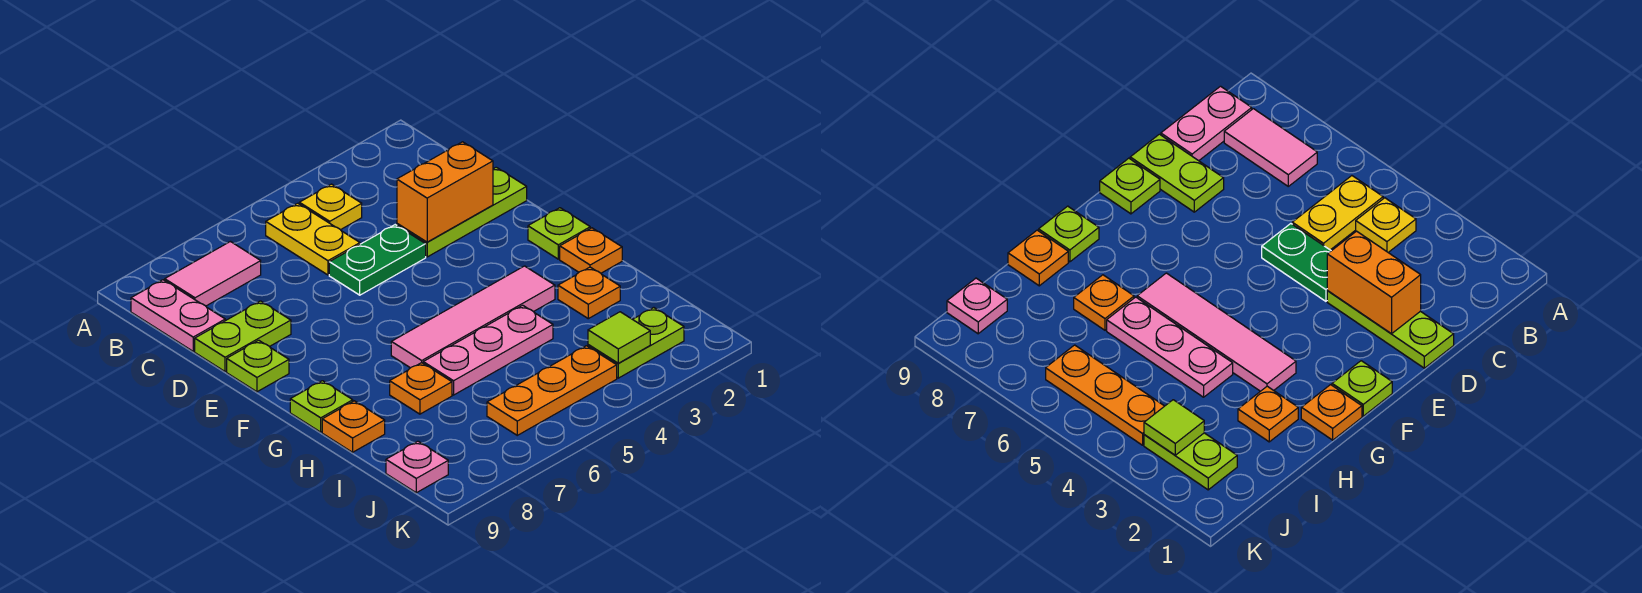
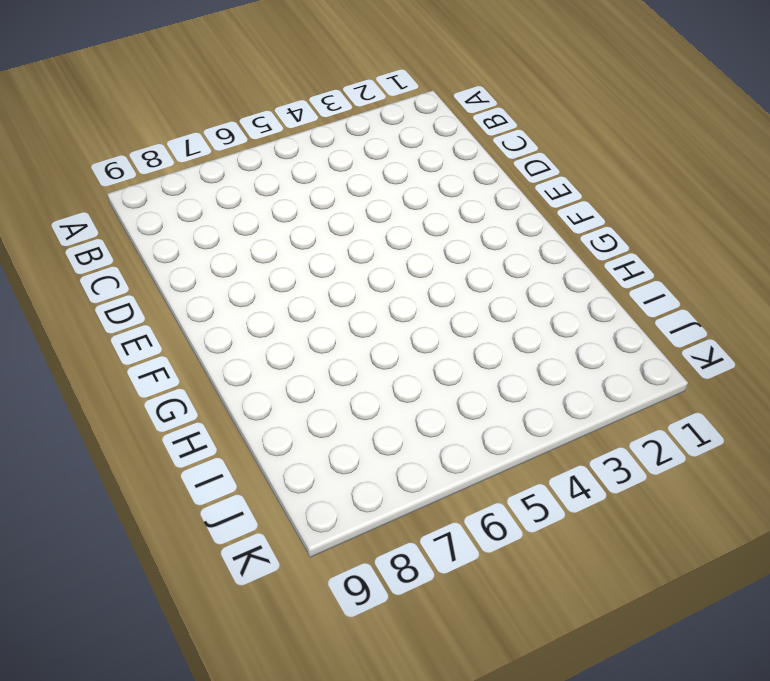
none -> yellow plate B4 level 1
none -> yellow plate B5:C5 level 1
none -> pink tile B7:B8 level 1

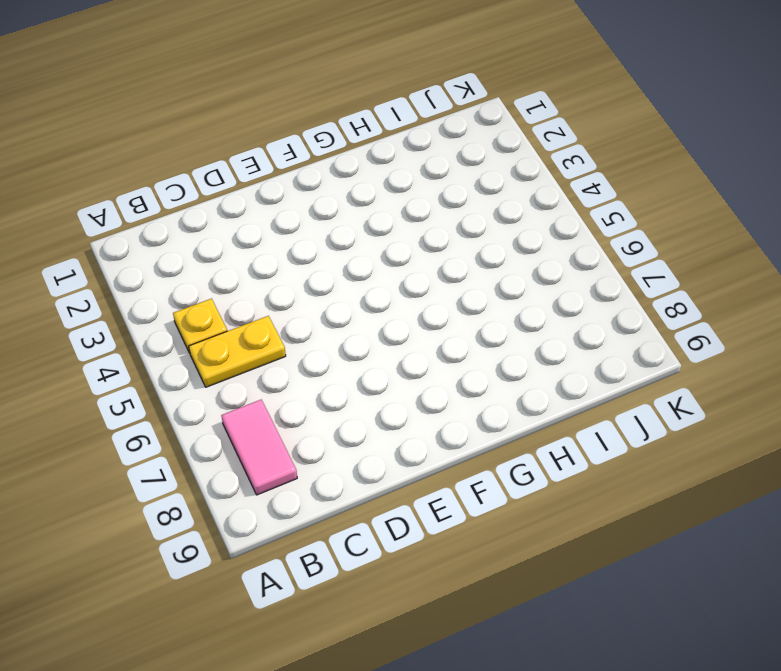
none -> pink plate B9:C9 level 1
none -> lime plate D1:D3 level 1
none -> green plate D4:D5 level 1

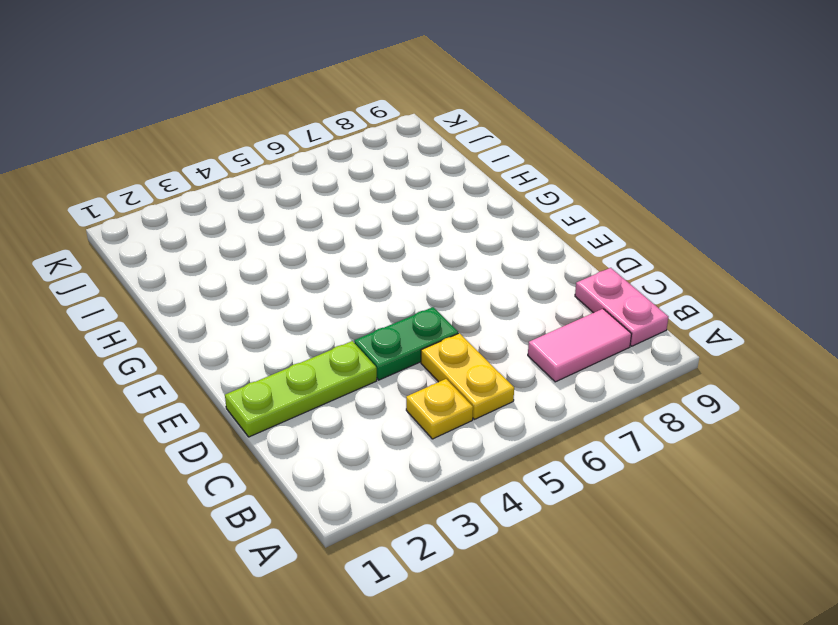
none -> lime plate D8:D9 level 1
none -> lime plate E9 level 1
none -> lime plate F1 level 1

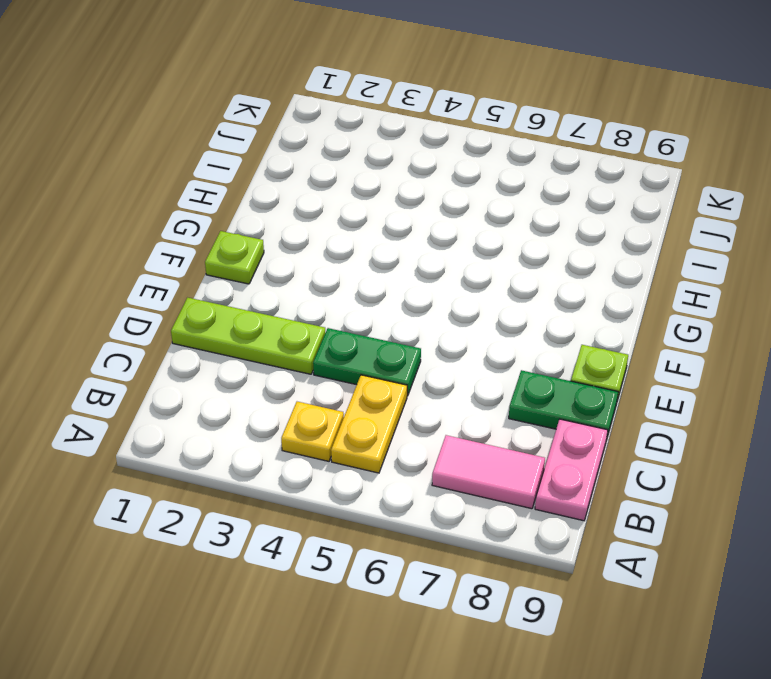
green plate D8:D9 level 1 -> lime plate D8:D9 level 1
none -> orange plate G1 level 1
none -> pink tile G3:G6 level 1
none -> lime plate G9 level 1

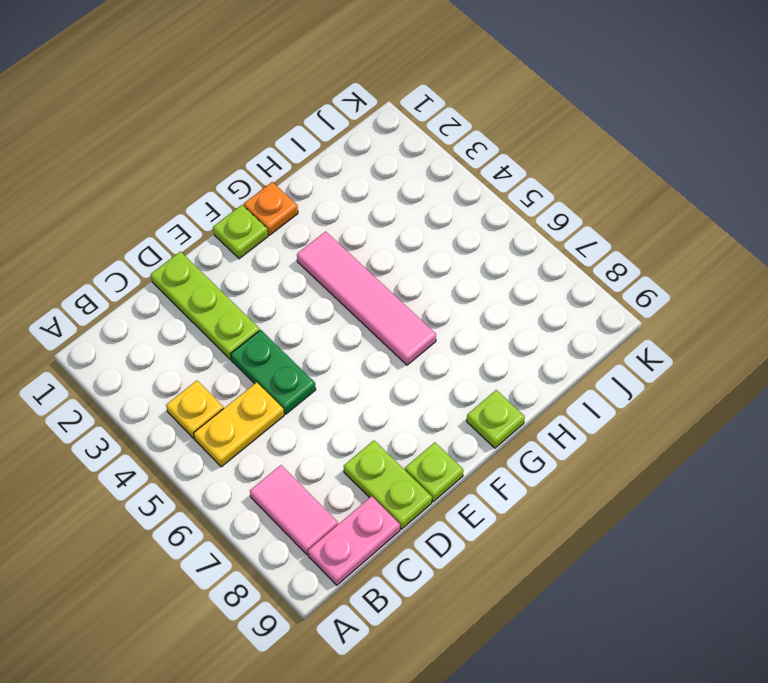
none -> orange plate H2 level 1
none -> pink plate H4:H6 level 1
none -> orange plate H7 level 1

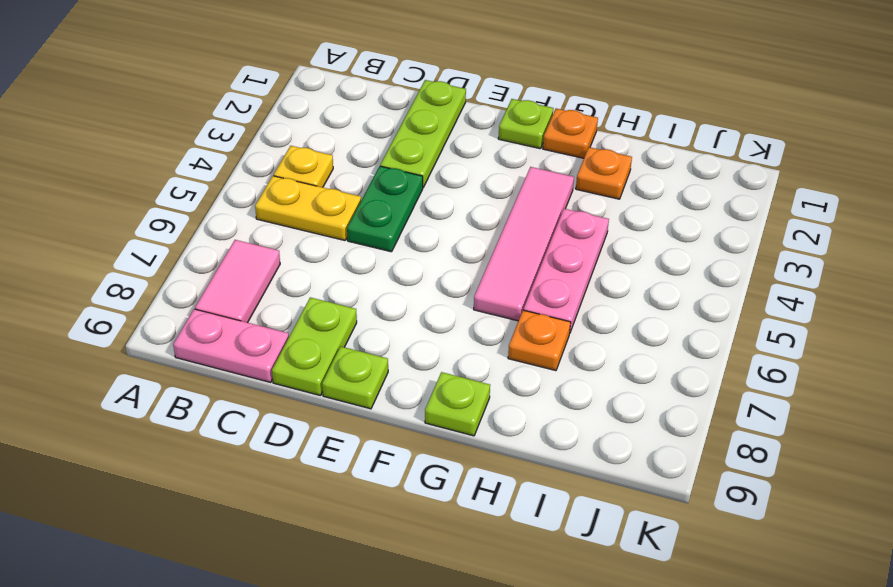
none -> orange plate H9 level 1
none -> lime plate J2:J3 level 1
none -> orange plate J4:J6 level 1

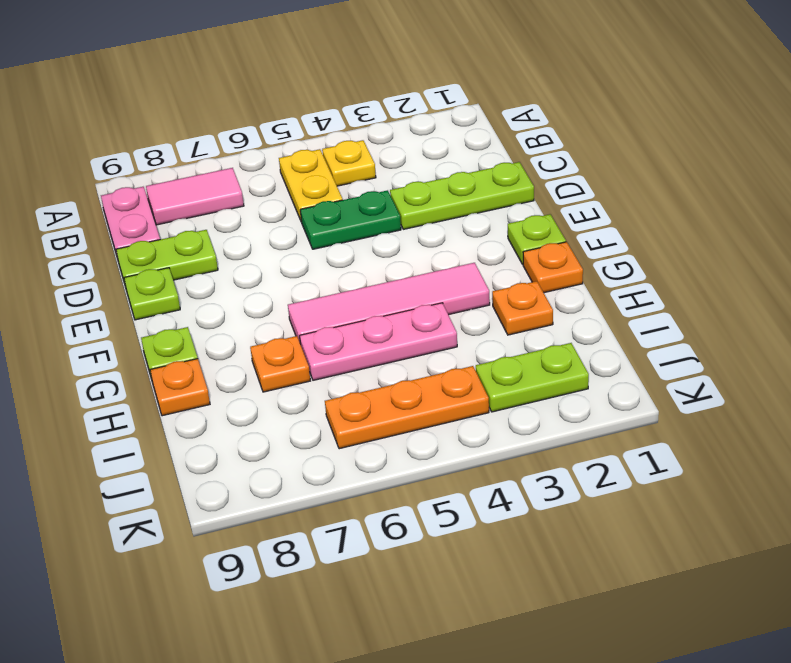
none -> pink plate J9 level 1
none -> orange brick D2:D3 level 2
none -> lime tile J3 level 2

